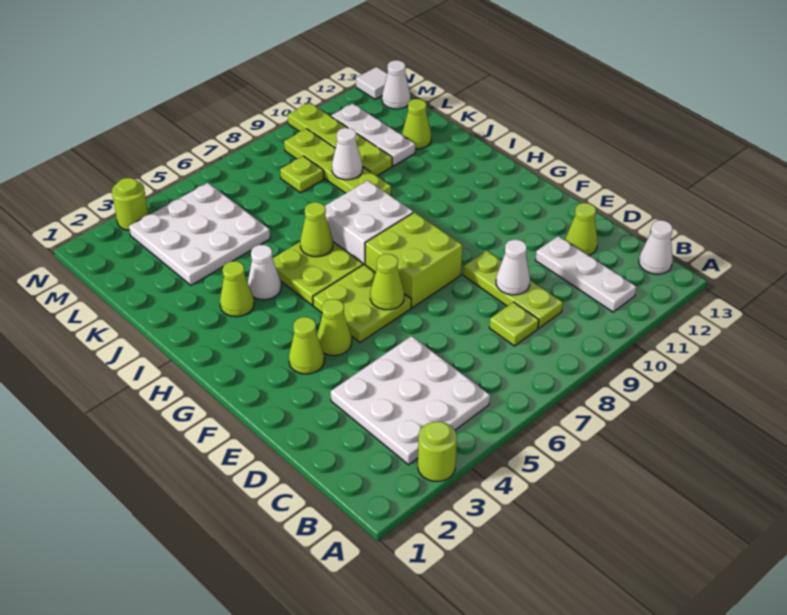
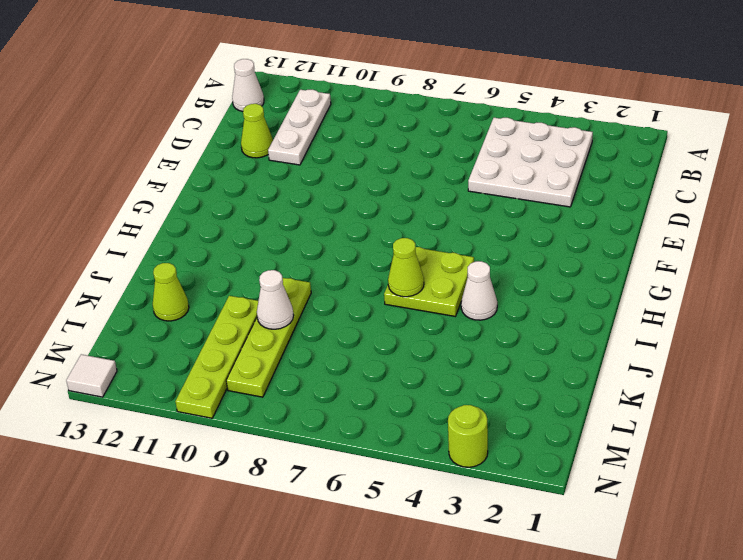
none -> lime round brick A3 level 1
none -> lime plate C8 level 1
none -> lime plate C9:E9 level 1

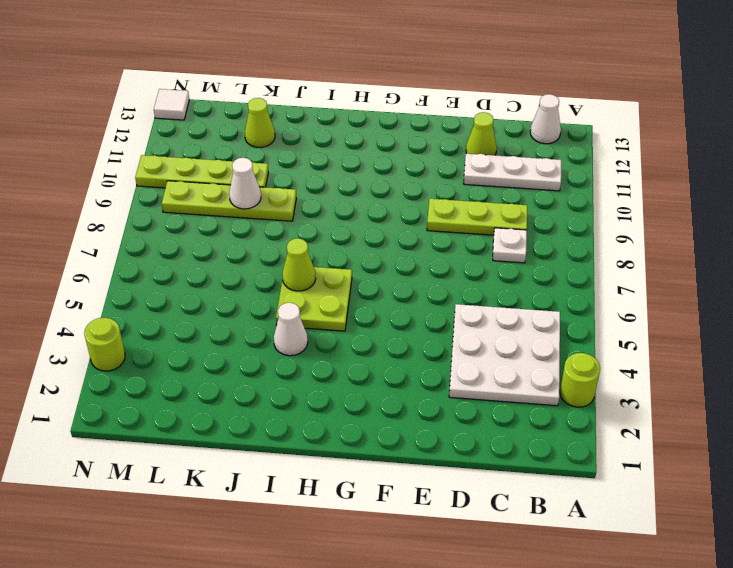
white plate C8 level 1 -> lime plate C8 level 1
none -> lime cone F3 level 1
none -> lime cone F4 level 1
none -> lime plate F5:G6 level 1

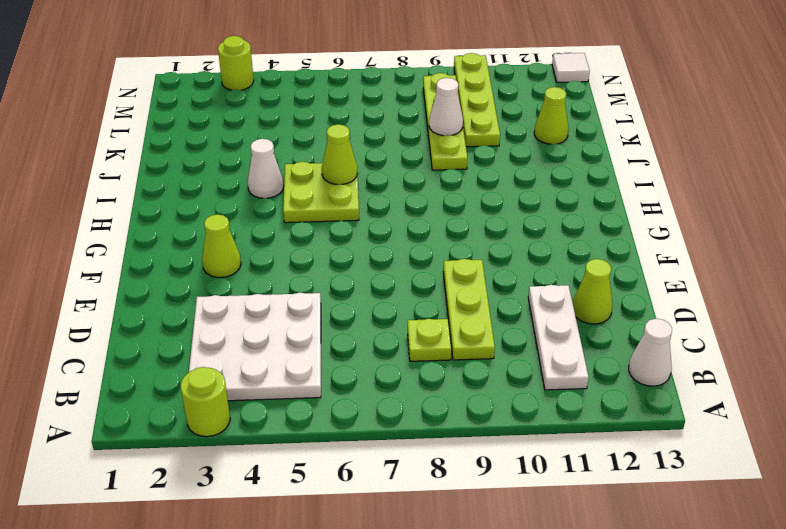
none -> lime cone F4 level 1
none -> lime plate F5:G6 level 1
none -> lime brick F7:G8 level 1

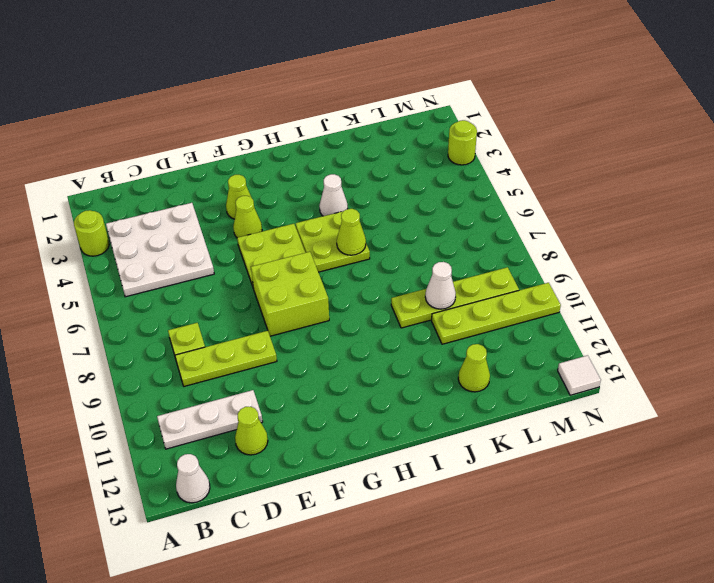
none -> white brick H7:I8 level 1
none -> lime cone I3 level 1
none -> white plate K3:M5 level 1

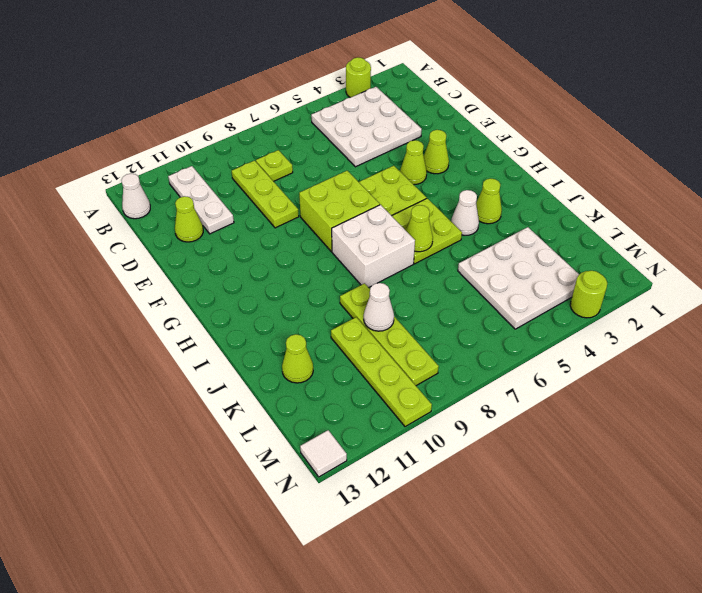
none -> white plate K11:M11 level 1
none -> lime plate L8 level 1
none -> white cone M13 level 1

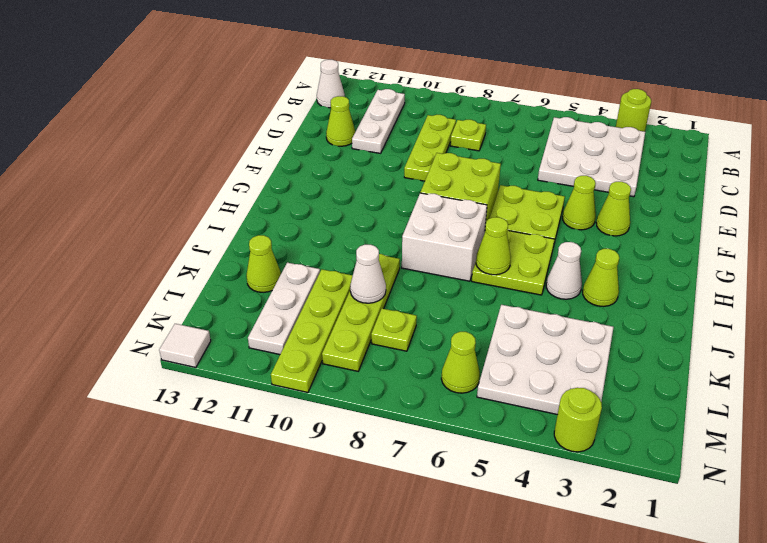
lime cone M6 level 1 -> lime cone F6 level 2
none -> white cone M13 level 1
none -> white cone D9 level 2

